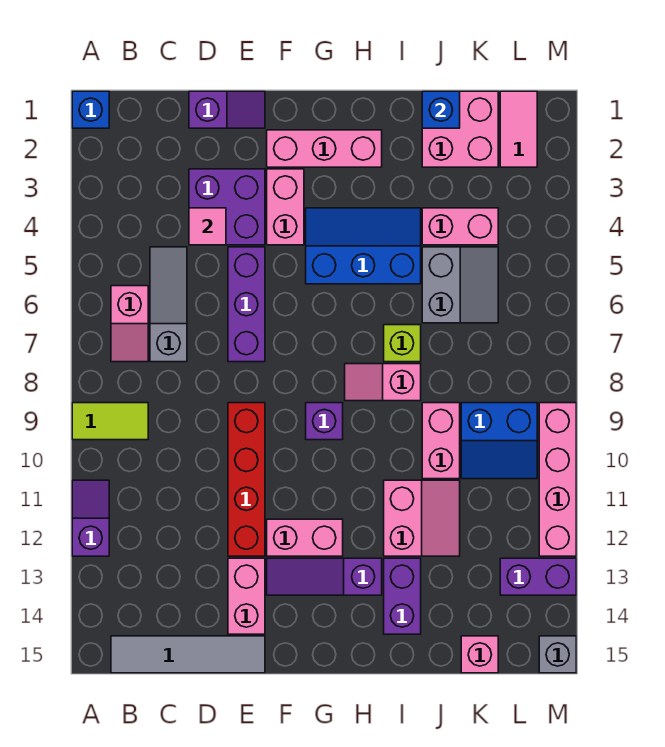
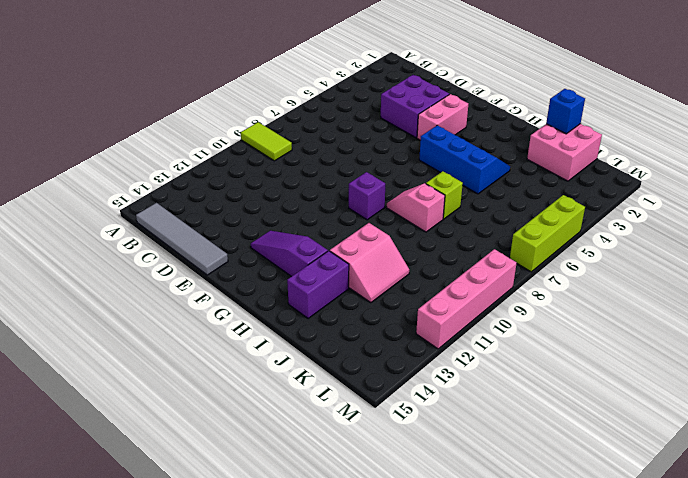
lime brick M5:M7 level 1 -> none
none -> blue brick A1 level 1
none -> purple slope A11:A12 level 1 top 12
none -> pink slope B6:B7 level 1 top 6
none -> grey slope C5:C7 level 1 top 7

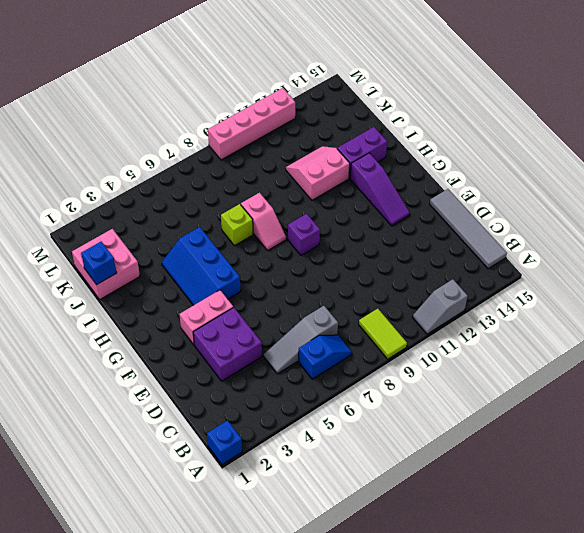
grey slope A11:A12 level 1 top 12 -> purple slope A11:A12 level 1 top 12
blue slope B6:B7 level 1 top 6 -> pink slope B6:B7 level 1 top 6
none -> purple slope D1:E1 level 1 top D
none -> purple brick E5:E7 level 1
none -> red brick E9:E12 level 1
none -> pink brick E13:E14 level 1

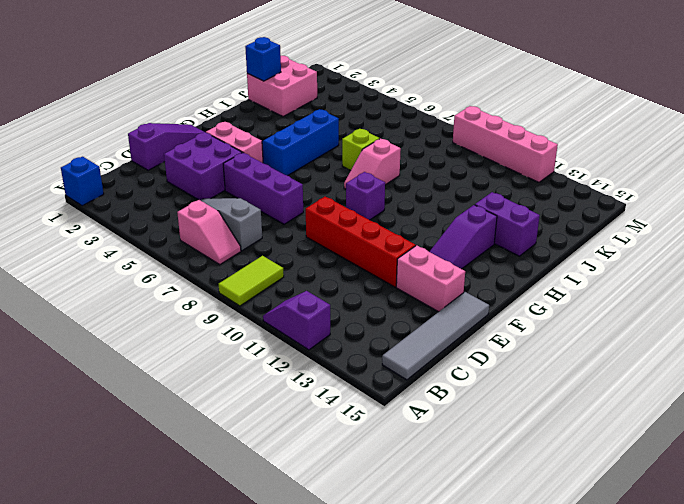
purple slope D1:F1 level 1 top D -> purple slope D1:E1 level 1 top D
none -> pink brick F2:H2 level 1
none -> pink brick F12:G12 level 1
none -> pink slope I11:J12 level 1 top I
none -> pink brick J4:K4 level 1

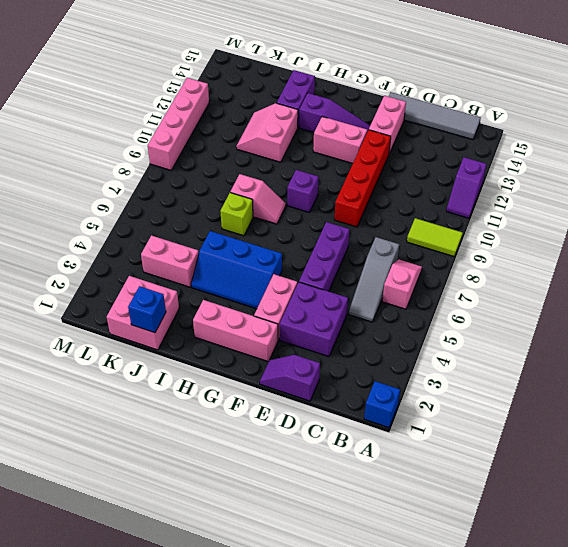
none -> grey slope J5:K6 level 1 top J
none -> pink brick J9:J10 level 1
none -> blue slope K9:L10 level 1 top 9
none -> pink brick K15 level 1

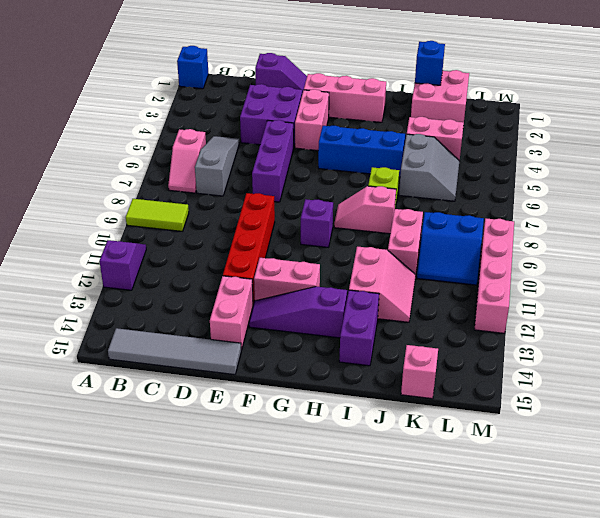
none -> pink tile L1:L2 level 1
none -> purple brick L13:M13 level 1
none -> grey brick M15 level 1
none -> pink tile D4 level 2

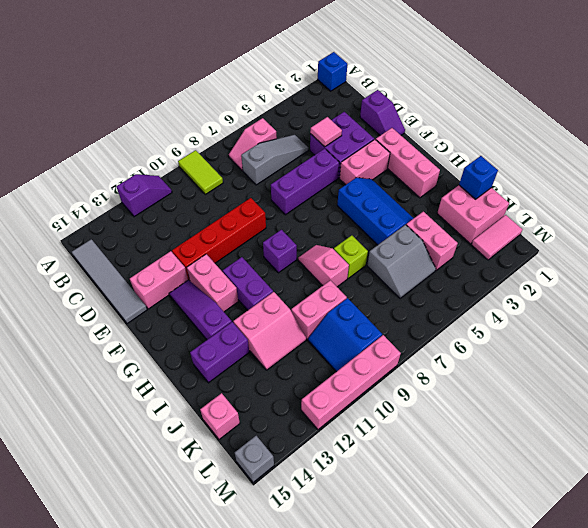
purple brick G11:H11 level 1 -> purple brick L13:M13 level 1

